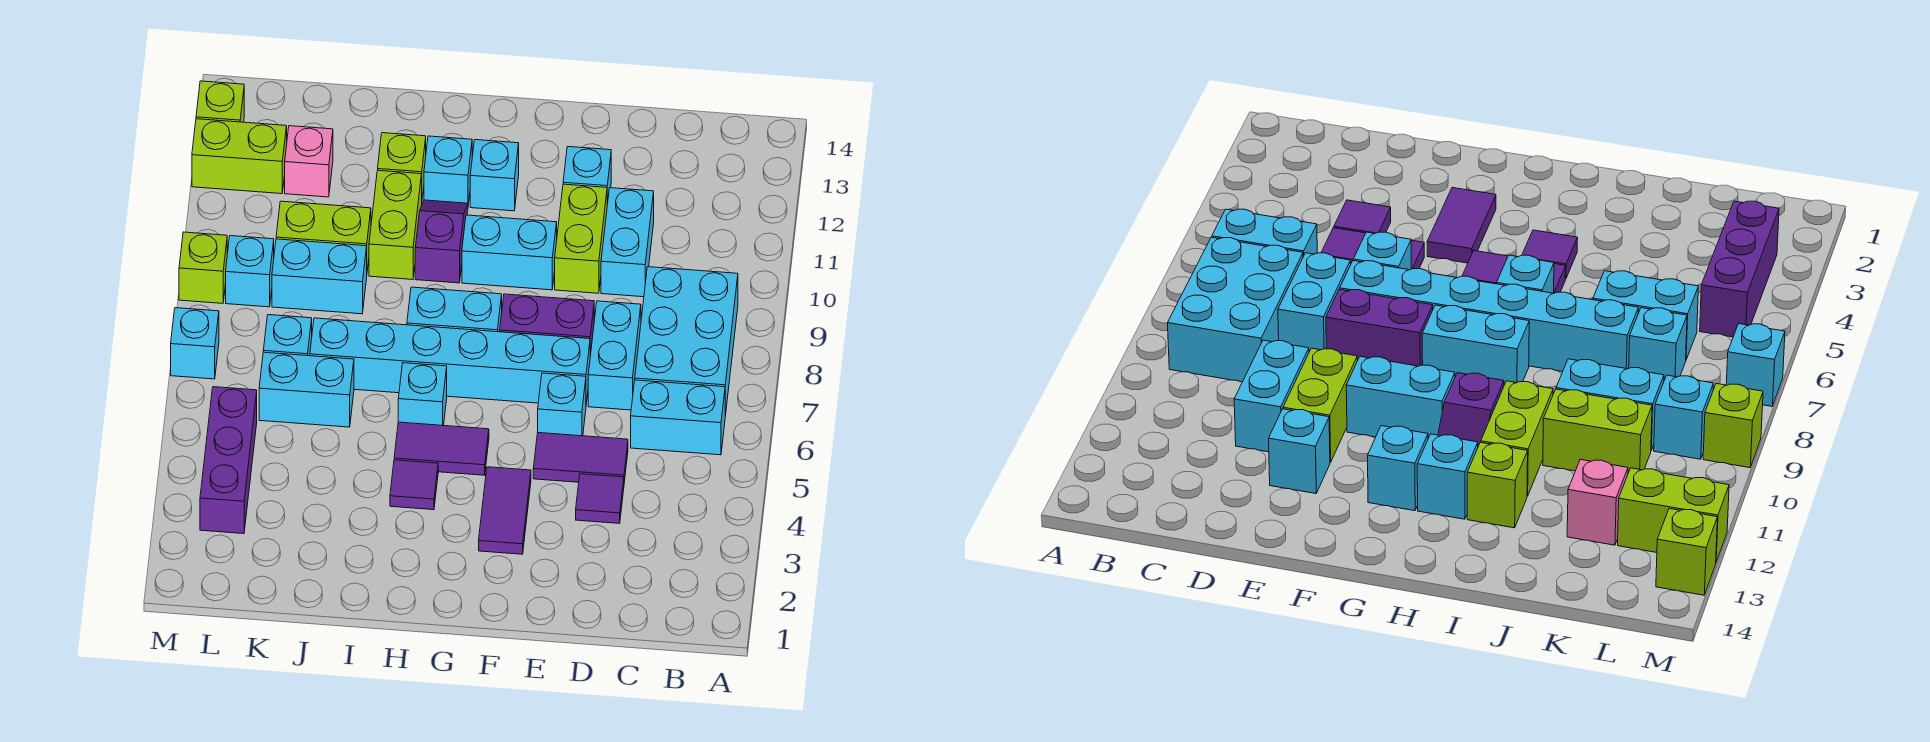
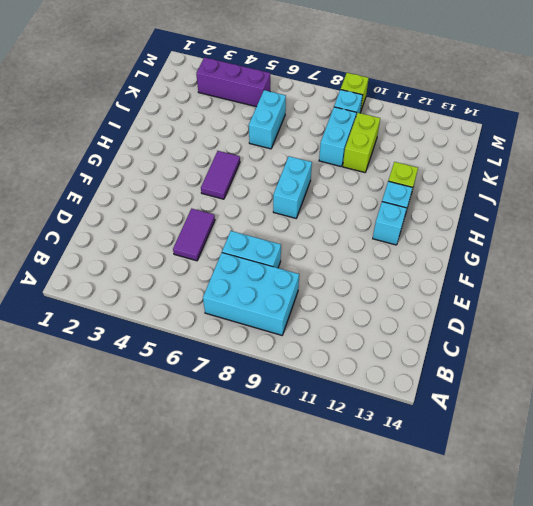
none -> cyan brick B6:C6 level 1
none -> purple tile D4 level 1
none -> cyan brick D10:D11 level 1
none -> cyan brick E6 level 1

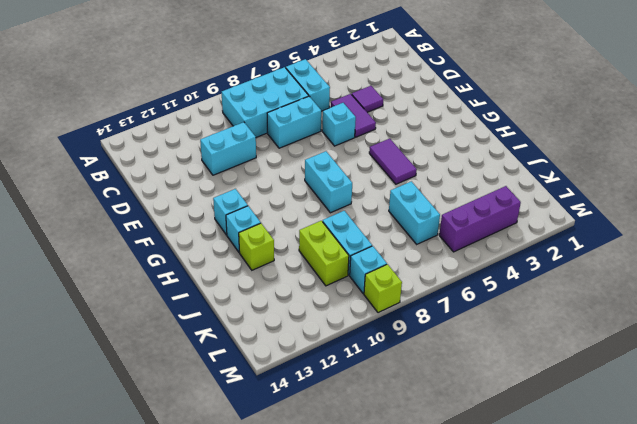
none -> cyan brick E7:J7 level 1
none -> purple brick E8:F8 level 1
none -> lime brick E10:E11 level 1
none -> cyan brick E12 level 1

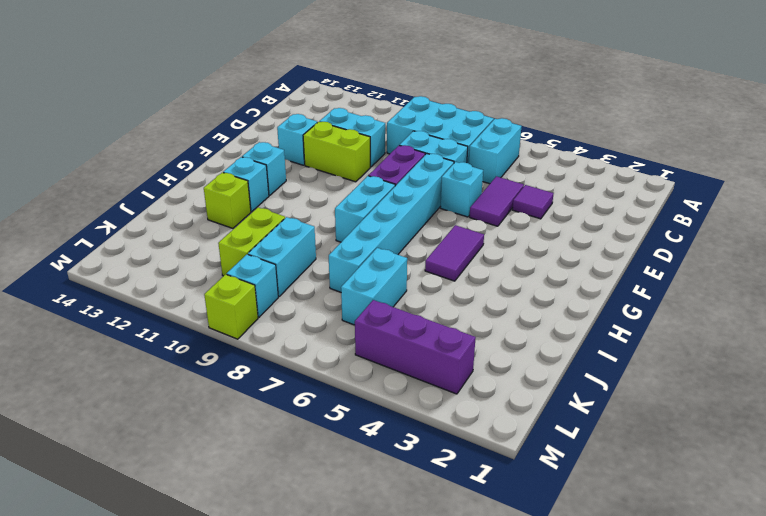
none -> purple tile F3:F4 level 1
none -> cyan brick F10:G10 level 1
none -> purple tile H4 level 1
none -> cyan brick H6 level 1

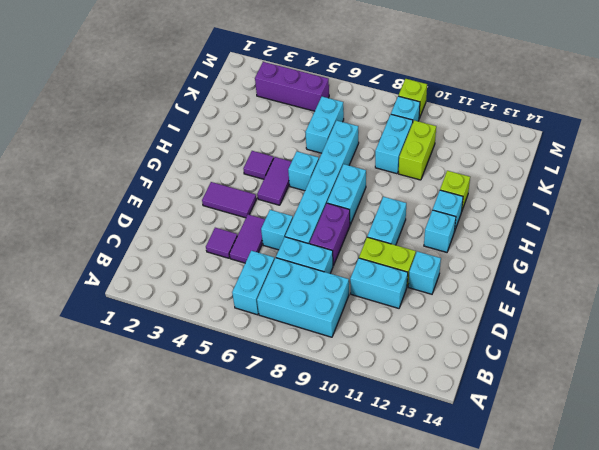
none -> purple slope H10:H11 level 1 top 10
none -> lime brick I10:I11 level 1
none -> cyan brick K7 level 1
none -> pink brick K12 level 1

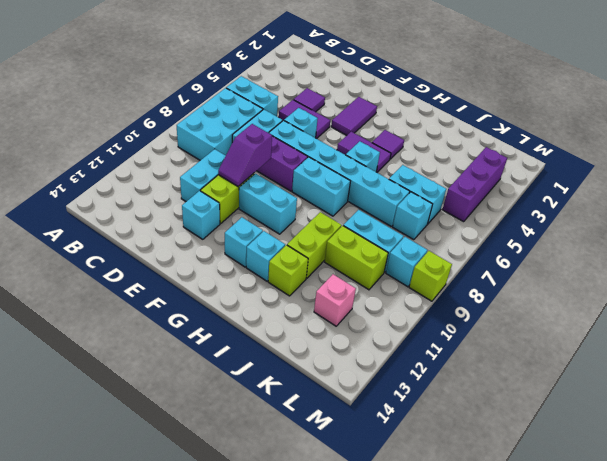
purple slope E9:E10 level 2 top 9 -> purple slope H10:H11 level 1 top 10
none -> lime brick L12:M12 level 1
none -> cyan brick M7 level 1
none -> lime brick M13 level 1

